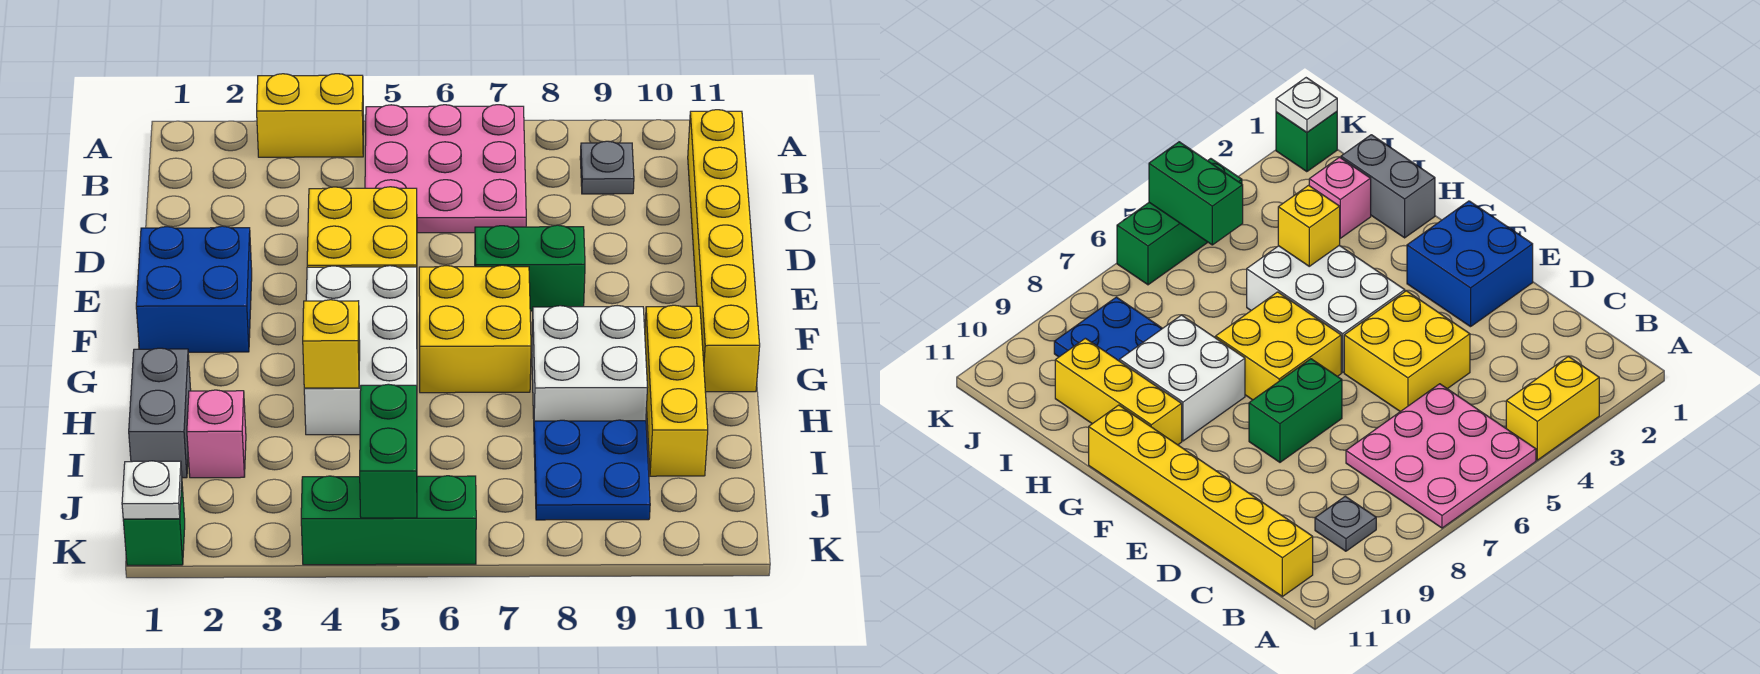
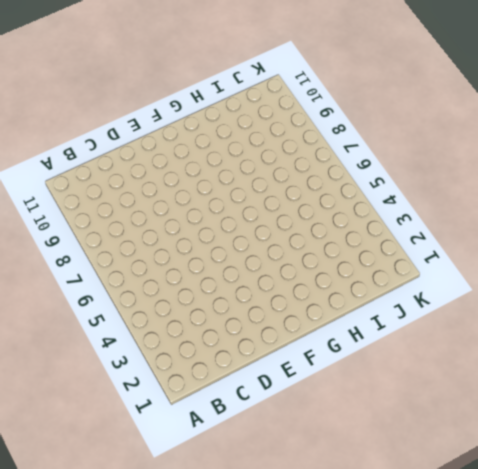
none -> yellow brick A3:A4 level 1
none -> pink plate A5:C7 level 1
none -> grey plate B9 level 1

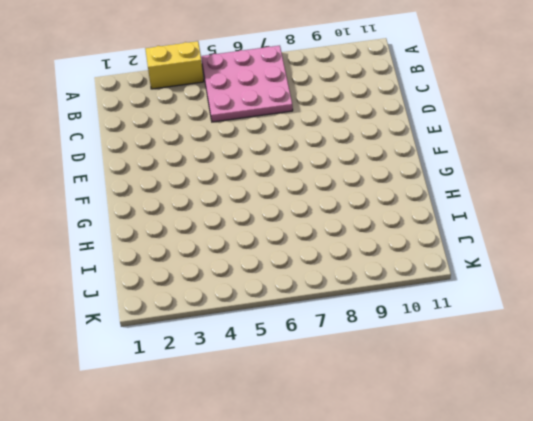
none -> grey plate B9 level 1
none -> yellow brick B11:G11 level 1
none -> yellow brick D4:E5 level 1

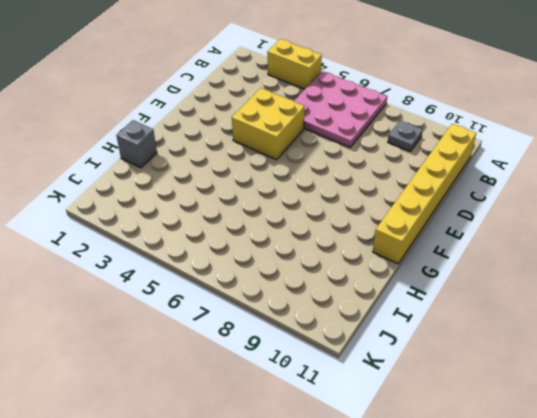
grey brick H1 level 1 -> grey brick H1:I1 level 1
none -> blue brick E1:F2 level 1
none -> green brick E7:E8 level 1
none -> white brick F4:H5 level 1

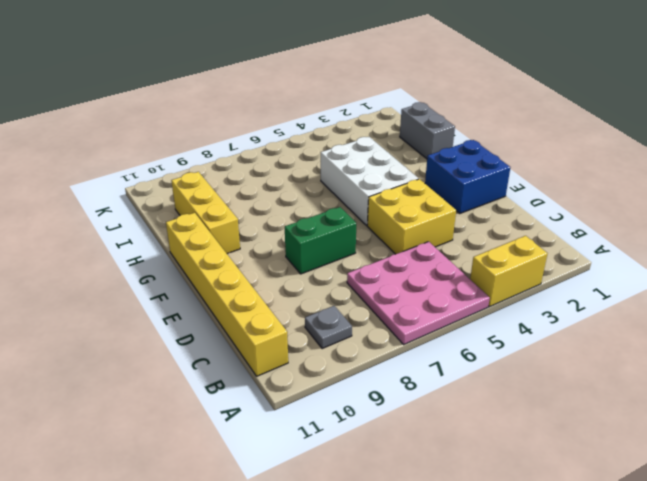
none -> yellow brick F6:G7 level 1
none -> white brick G8:H9 level 1
none -> pink brick I2 level 1

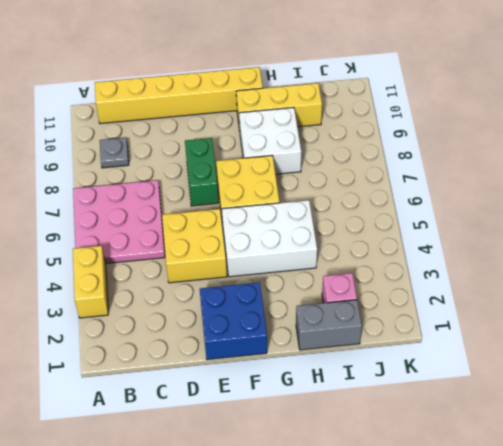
none -> blue plate I8:J9 level 1
none -> green brick K1 level 1
none -> green brick K4:K6 level 1

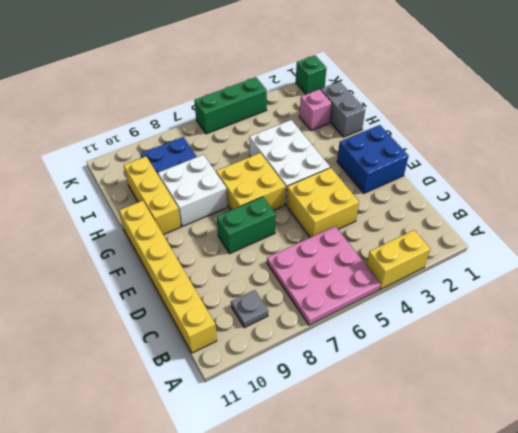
none -> yellow brick H4 level 2
none -> green brick J5:K5 level 2
none -> white plate K1 level 2

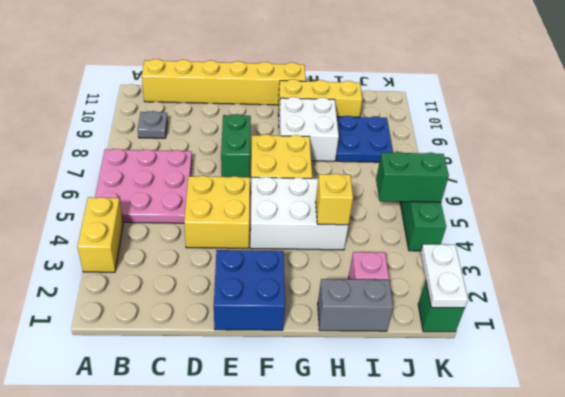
white plate K1:K2 level 2 -> white plate K1 level 2

